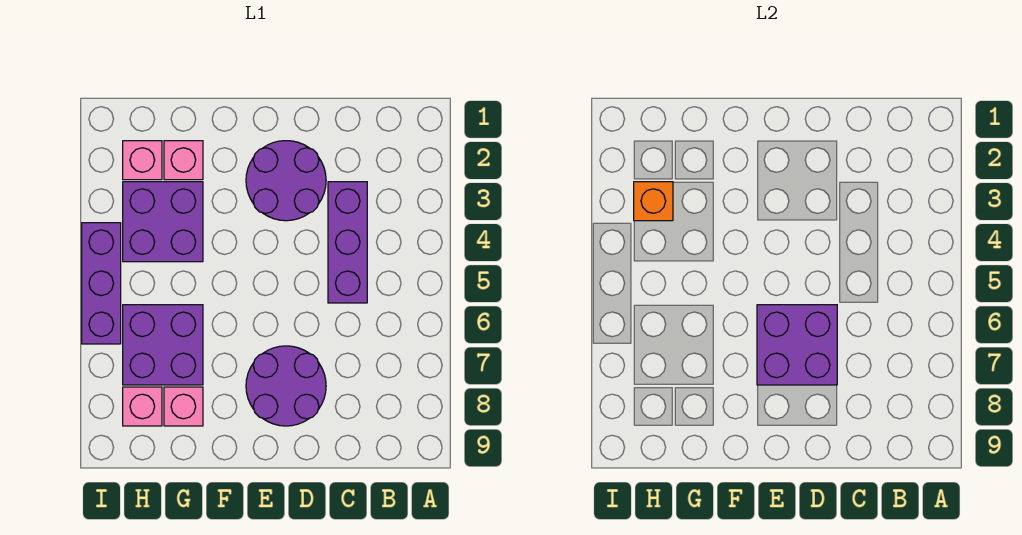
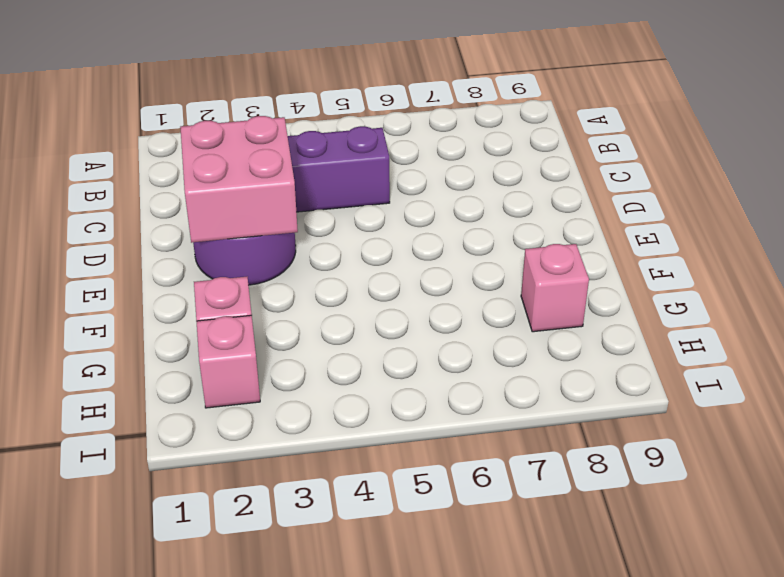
pink brick D2:E3 level 2 -> none
none -> purple round brick D7:E8 level 1
none -> purple brick G3:H4 level 1
none -> purple brick G6:H7 level 1

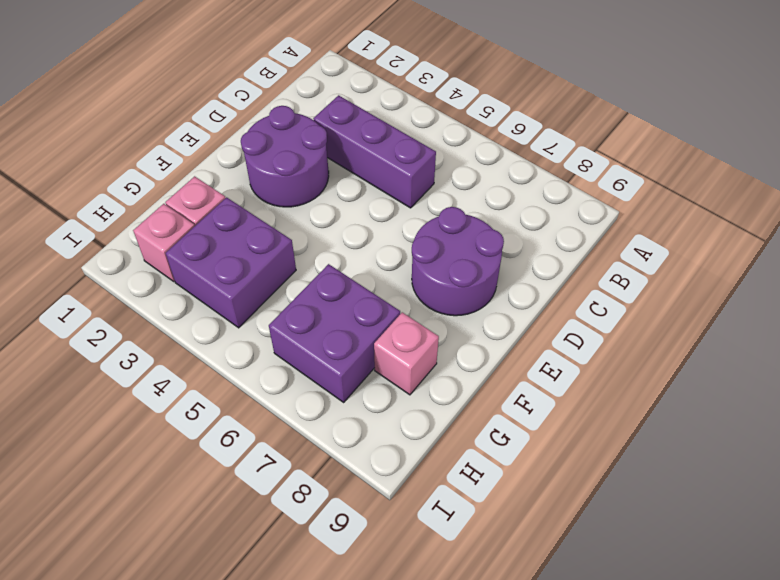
none -> pink brick H8 level 1
none -> purple brick I4:I6 level 1
none -> purple brick D6:E7 level 2

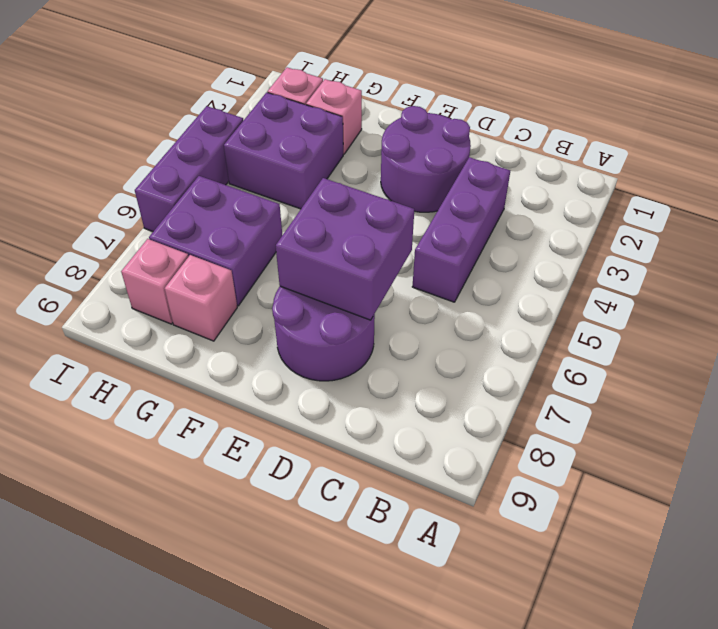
none -> orange brick H3 level 2

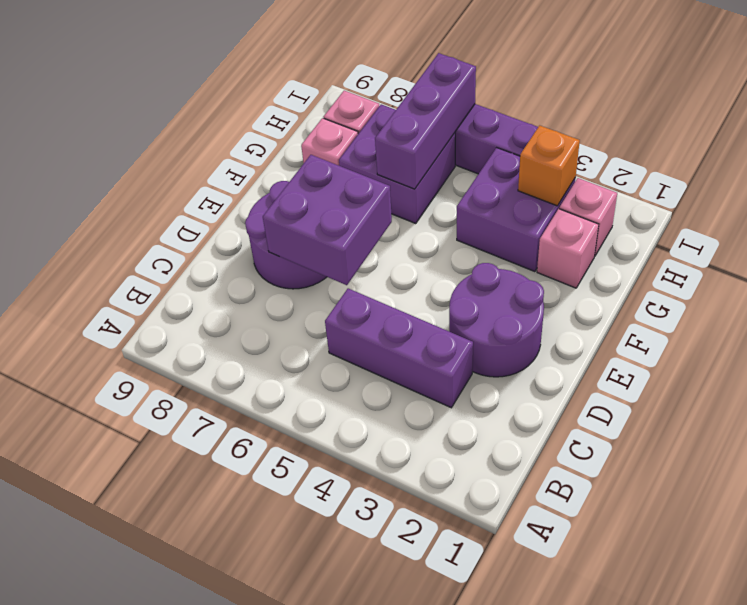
purple brick G6:I6 level 2 -> none

